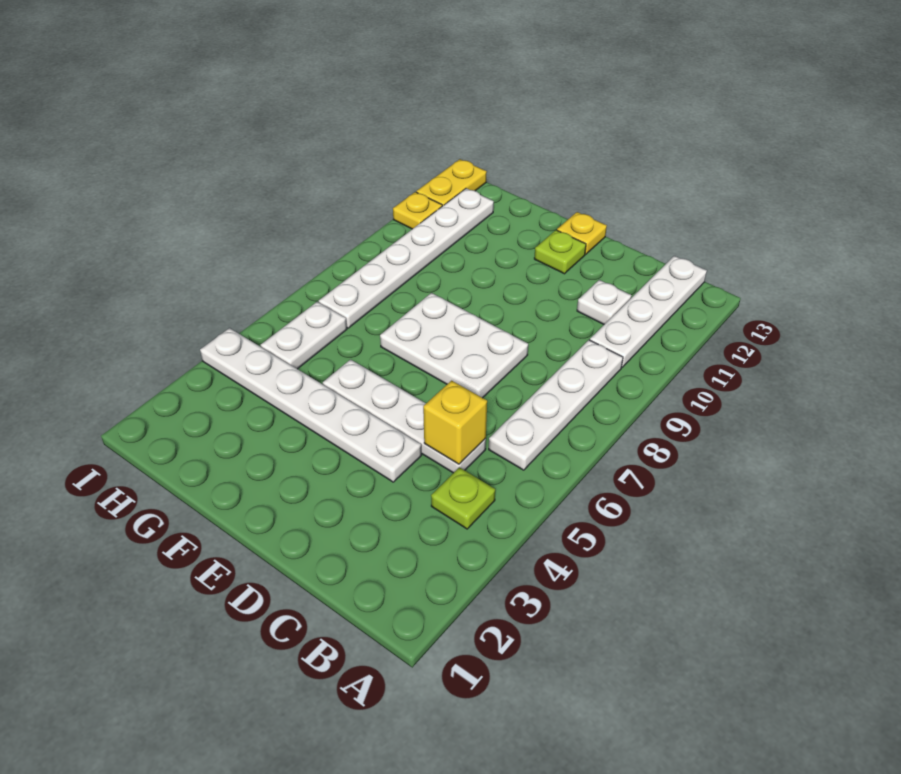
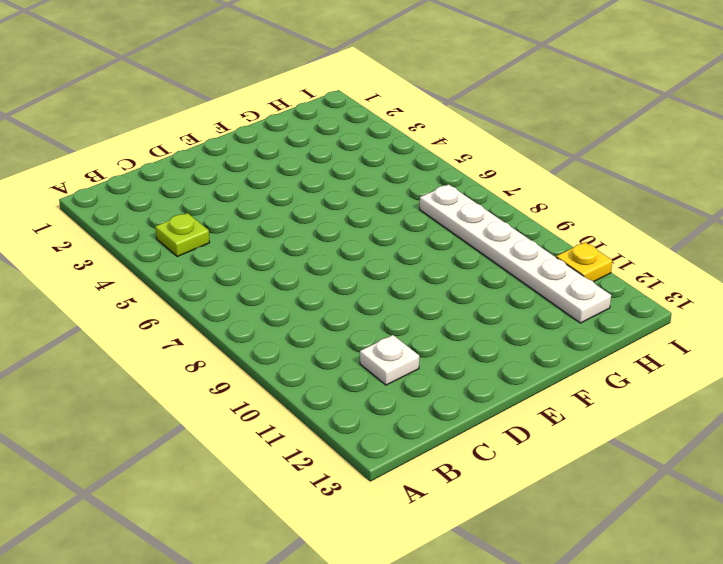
none -> white plate B6:B9 level 1
none -> white plate B10:B13 level 1
none -> white plate C5:F5 level 1

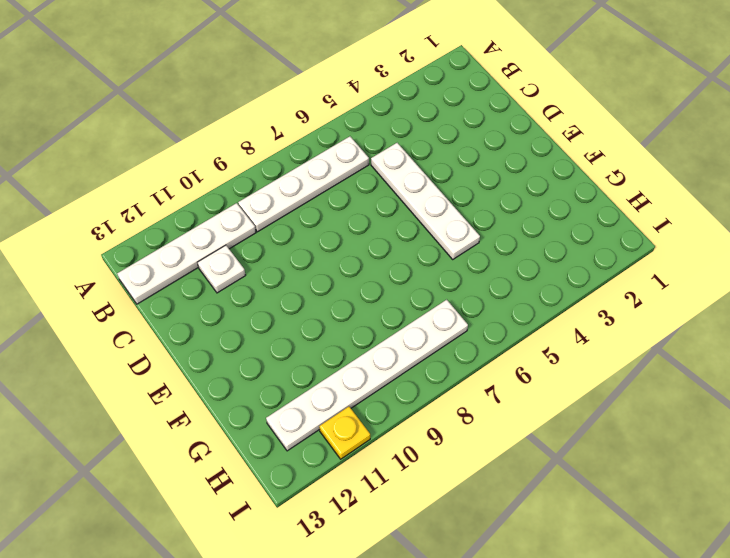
none -> lime plate B4 level 1
none -> white plate D4:I4 level 1
none -> white plate D7:F8 level 1

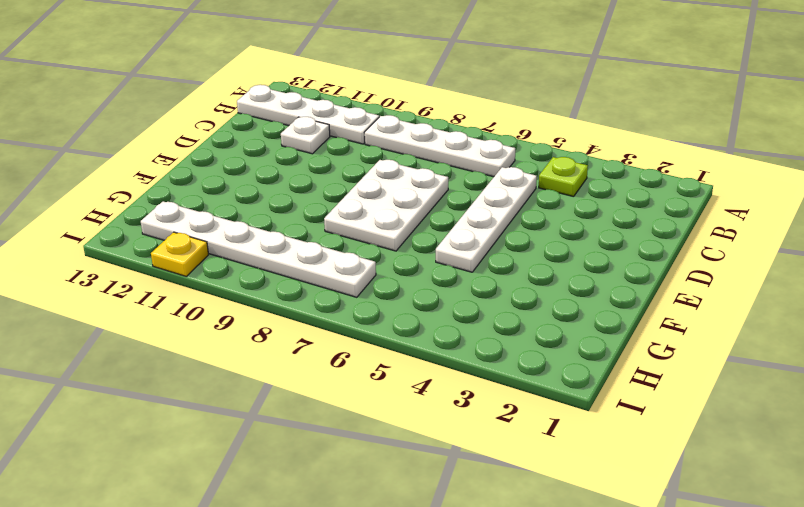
none -> white plate D4:I4 level 1
none -> lime plate E12 level 1
none -> yellow plate E13 level 1

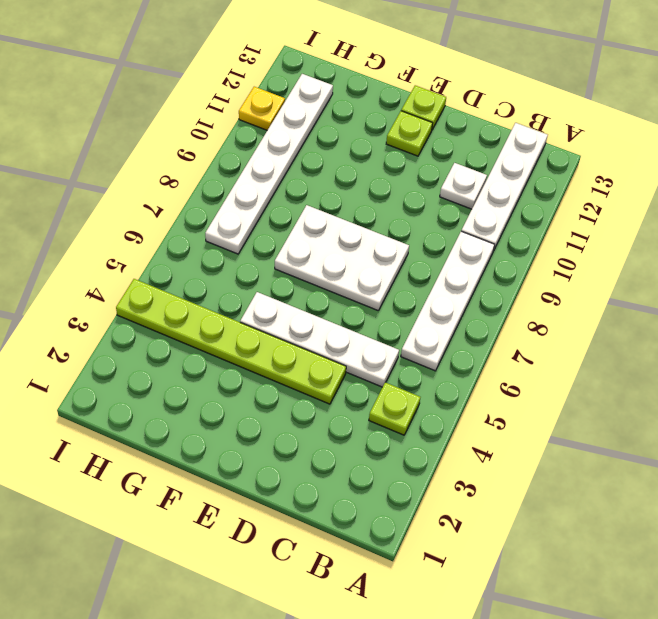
lime plate D4:I4 level 1 -> white plate D4:I4 level 1
lime plate E13 level 1 -> yellow plate E13 level 1
none -> white plate H5:H6 level 1
none -> yellow plate I12:I13 level 1
none -> yellow brick C5 level 2

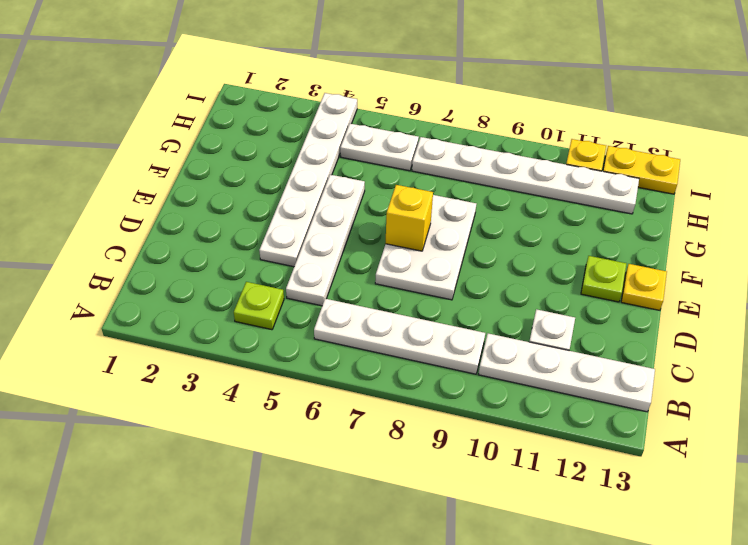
yellow brick E7 level 2 -> yellow brick C5 level 2

